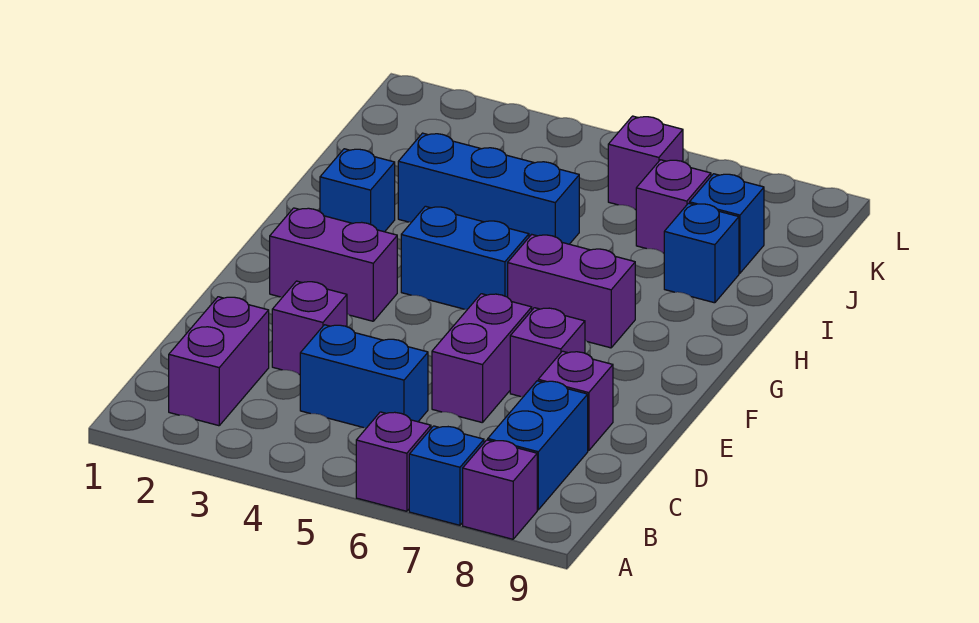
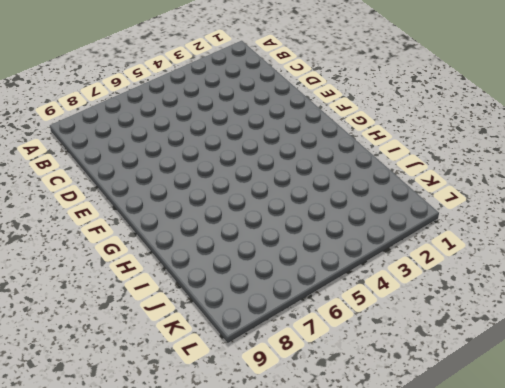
none -> purple brick A6 level 1
none -> blue brick A7 level 1
none -> purple brick A8 level 1

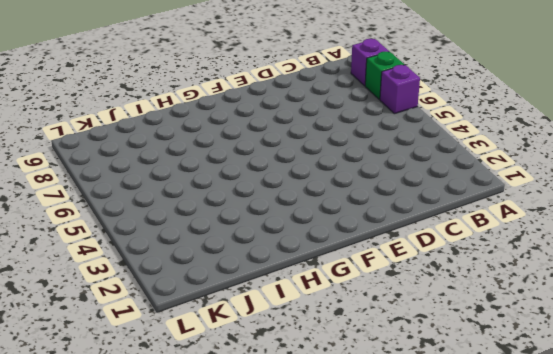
green brick A7 level 1 -> blue brick A7 level 1
none -> purple brick B2:C2 level 1
none -> blue brick B8:C8 level 1
none -> blue brick C4:C5 level 1

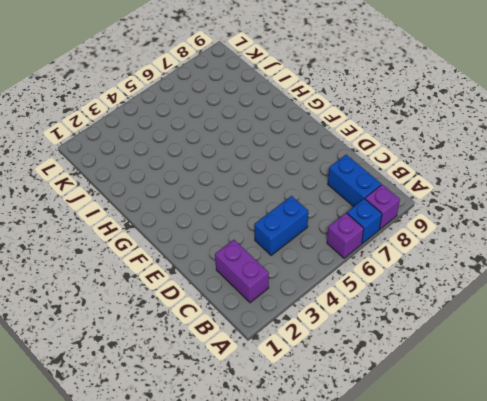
none -> purple brick D3 level 1
none -> purple brick D6:E6 level 1
none -> purple brick D8 level 1

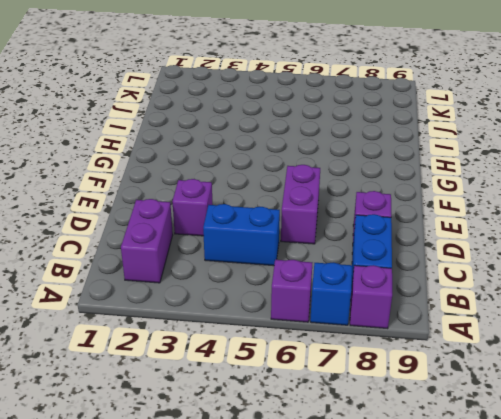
none -> purple brick E7 level 1
none -> purple brick F2:F3 level 1
none -> blue brick G4:G5 level 1

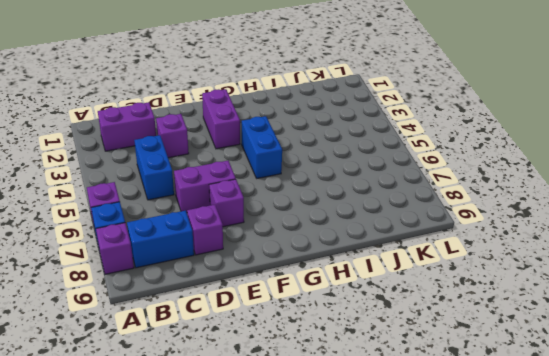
none -> purple brick G6:G7 level 1
none -> blue brick H2 level 1
none -> blue brick I3:I5 level 1

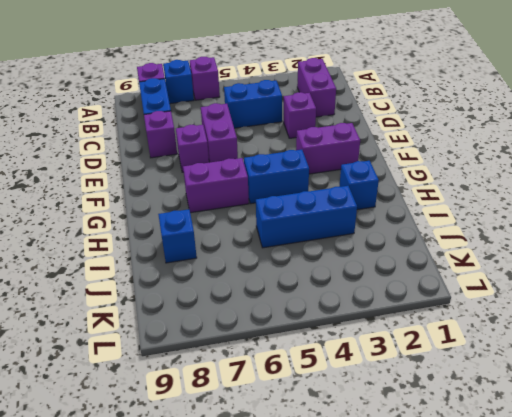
none -> purple brick J7 level 1
none -> blue brick J8 level 1
none -> purple brick K6 level 1

